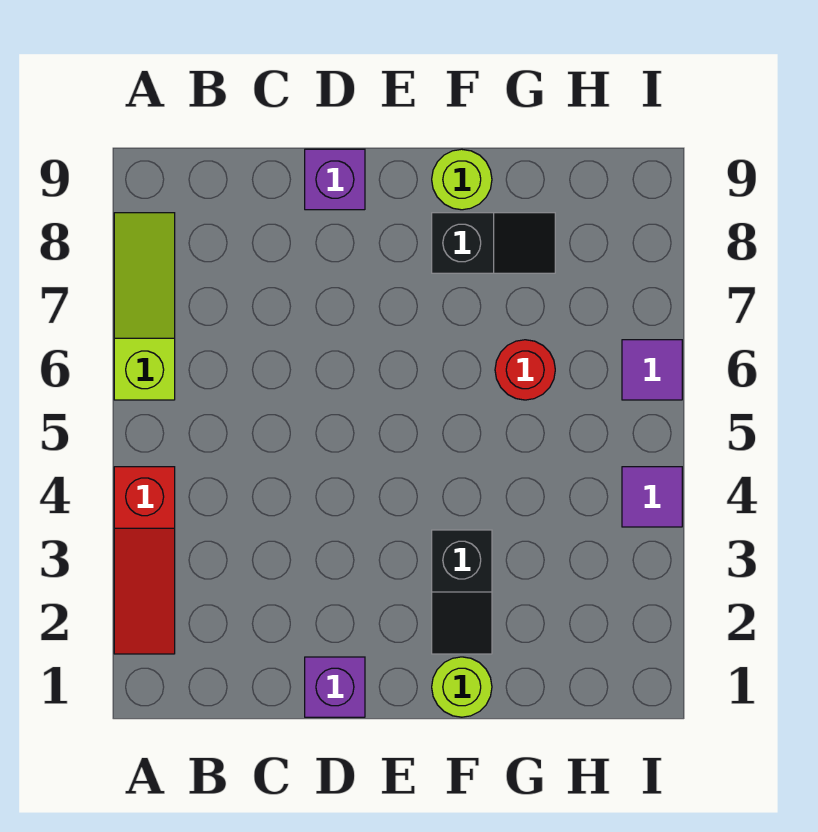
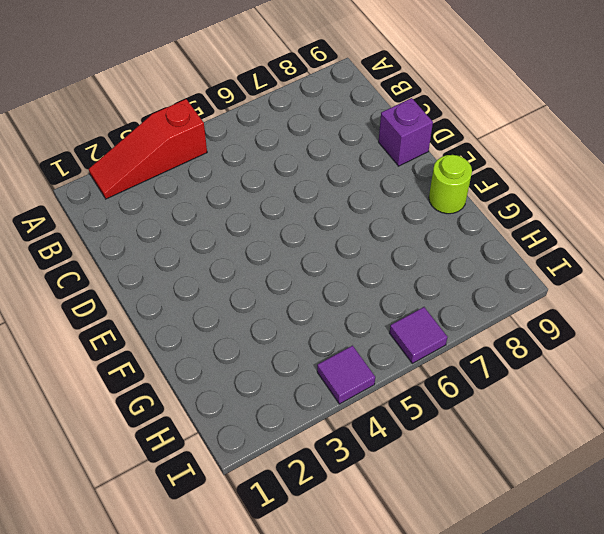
none -> lime slope A6:A8 level 1 top 6
none -> purple brick D1 level 1

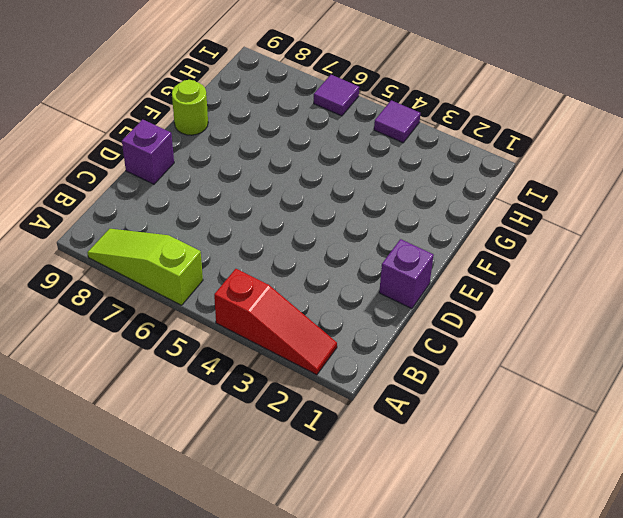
none -> lime round brick F1 level 1
none -> black slope F2:F3 level 1 top 3

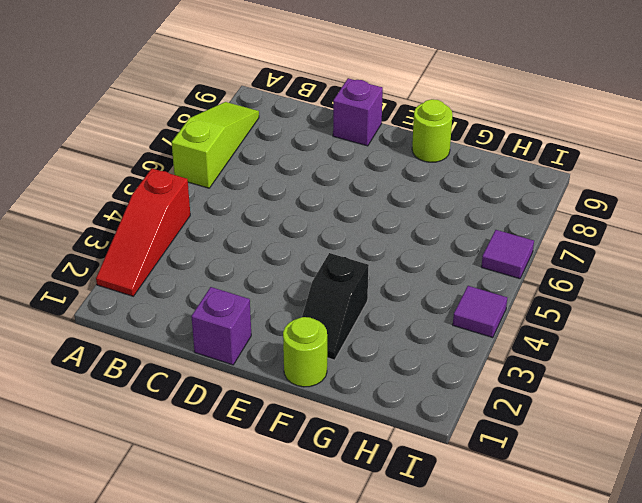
none -> black slope F8:G8 level 1 top F
none -> red round brick G6 level 1

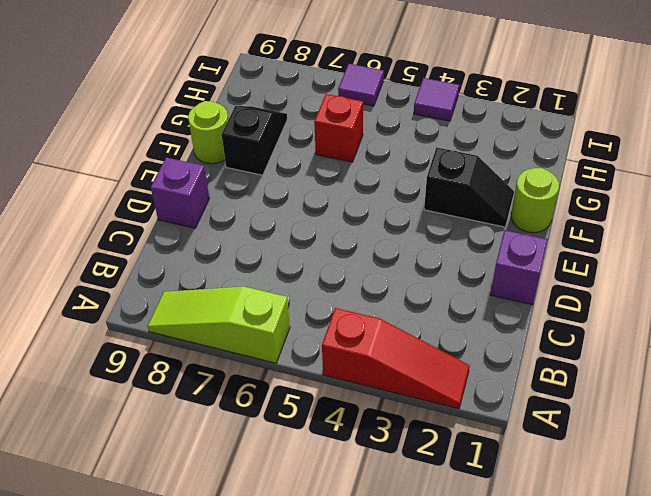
red brick G6 level 1 -> red round brick G6 level 1

